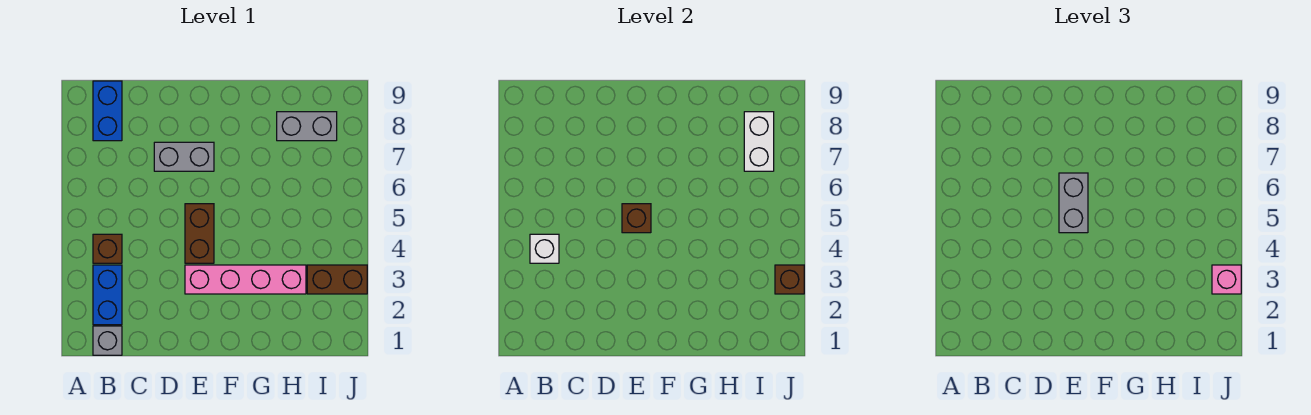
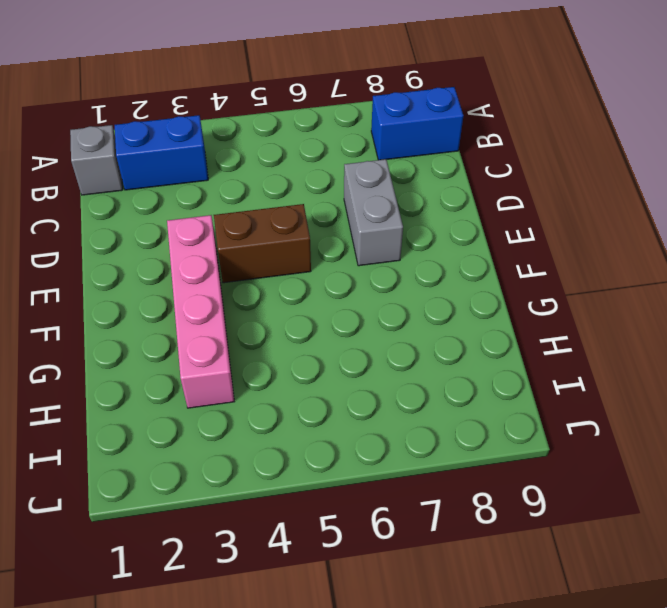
none -> brown brick B4 level 1
none -> grey brick H8:I8 level 1
none -> brown brick I3:J3 level 1

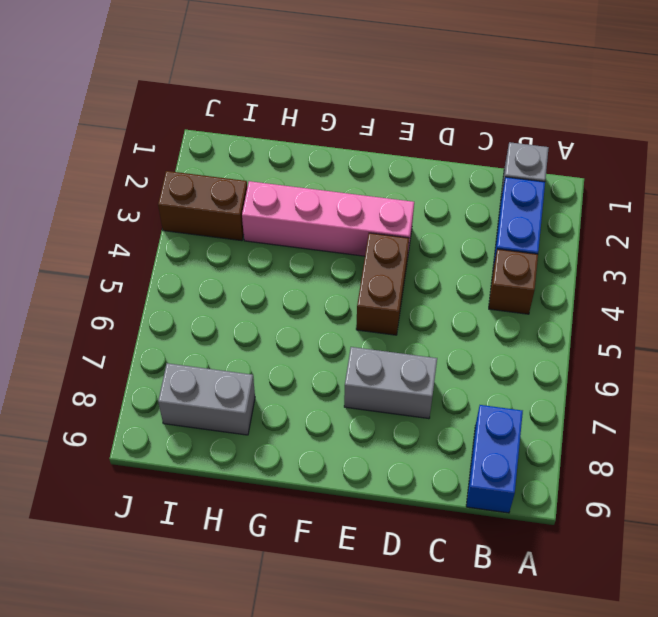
none -> white brick B4 level 2
none -> brown brick E5 level 2
none -> white brick I7:I8 level 2

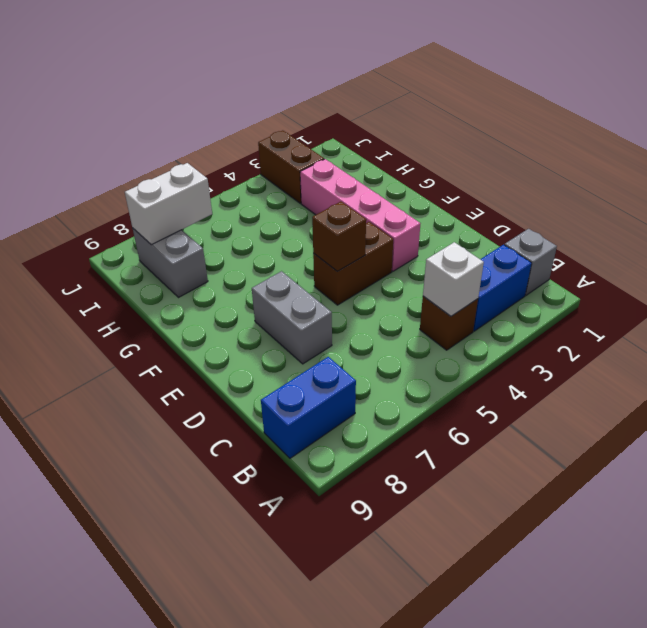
none -> brown brick J3 level 2
none -> grey brick E5:E6 level 3
none -> pink brick J3 level 3

